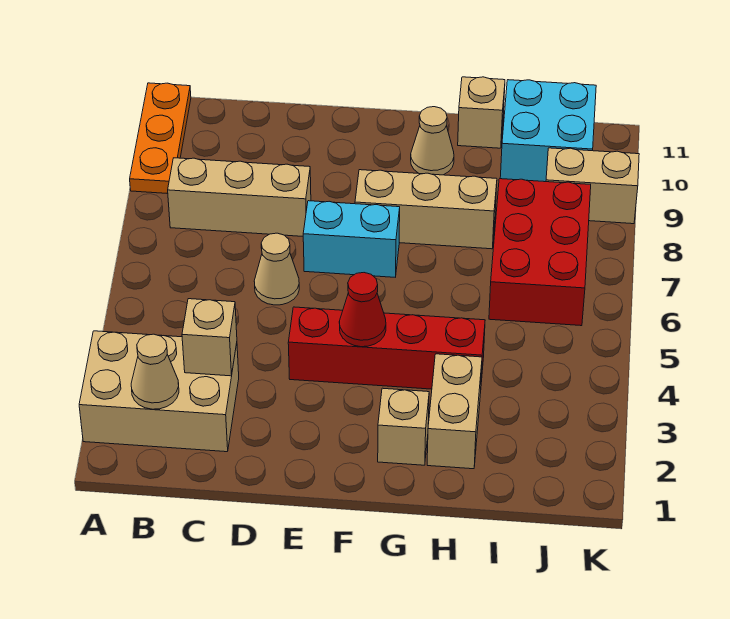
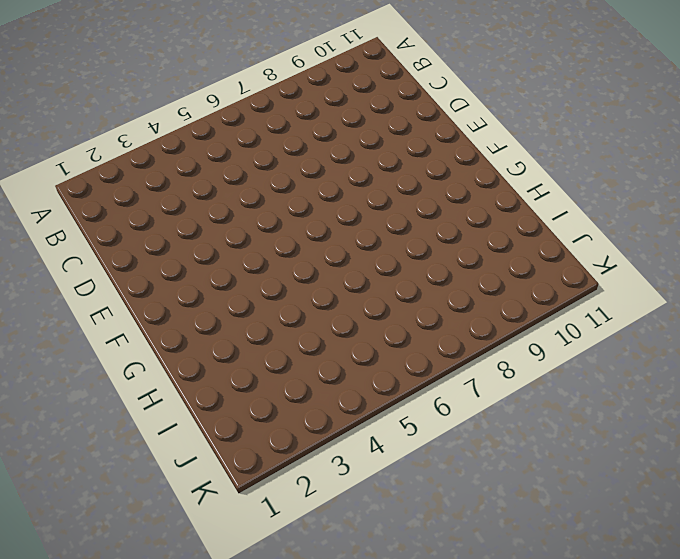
none -> tan brick A2:C3 level 1
none -> orange plate A9:A11 level 1
none -> tan brick B8:D8 level 1

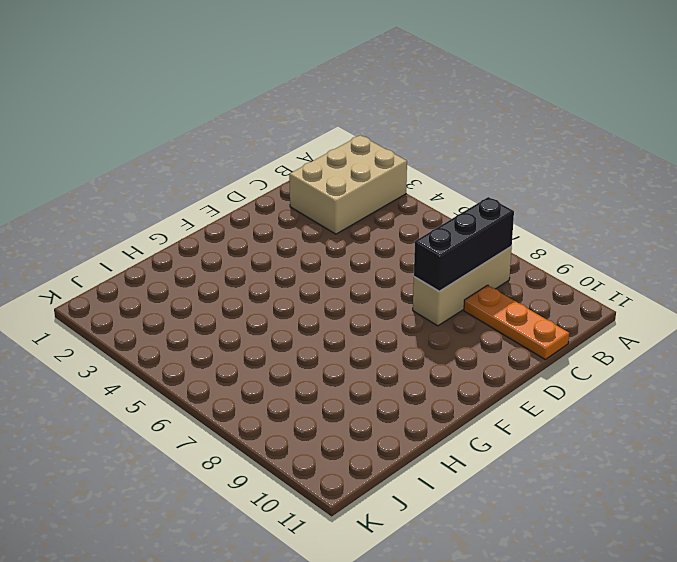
black brick B8:D8 level 2 -> none
orange plate C9:C11 level 1 -> orange plate A9:A11 level 1
none -> tan cone D6 level 1
none -> red brick E4:H4 level 1
none -> cyan brick E7:F7 level 1

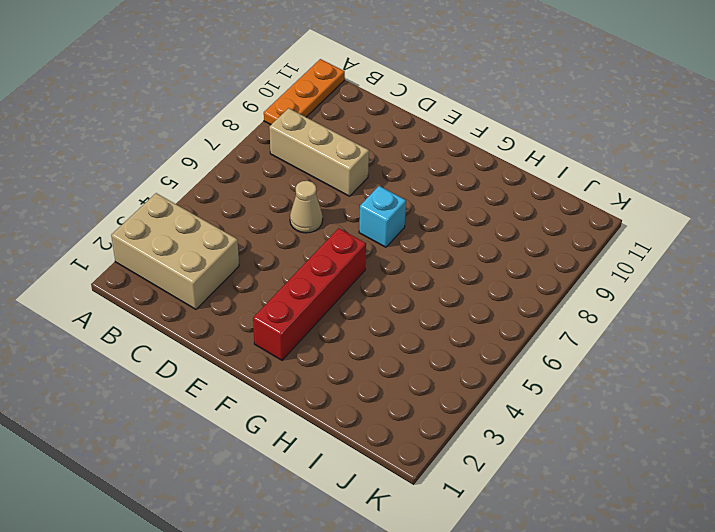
red brick F2:F5 level 1 -> red brick E4:H4 level 1
cyan brick F7 level 1 -> cyan brick E7:F7 level 1
none -> tan brick F8:H8 level 1
none -> tan brick G2 level 1
none -> tan cone G10 level 1

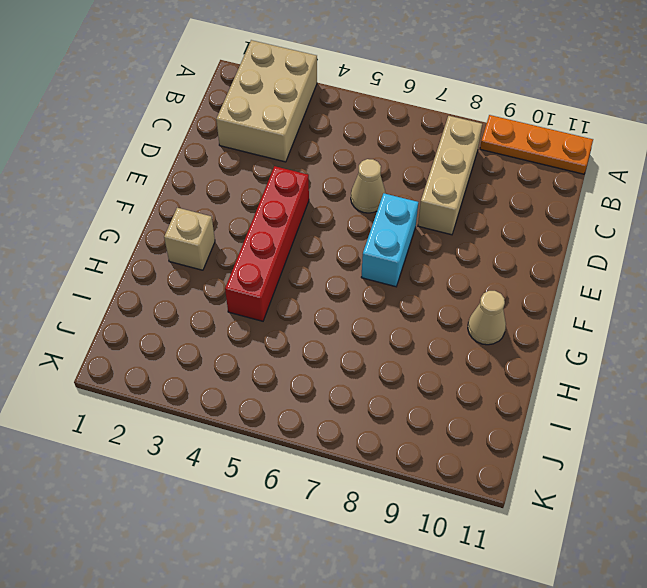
none -> tan brick F8:H8 level 1
none -> tan brick H2:H3 level 1
none -> tan brick H11 level 1

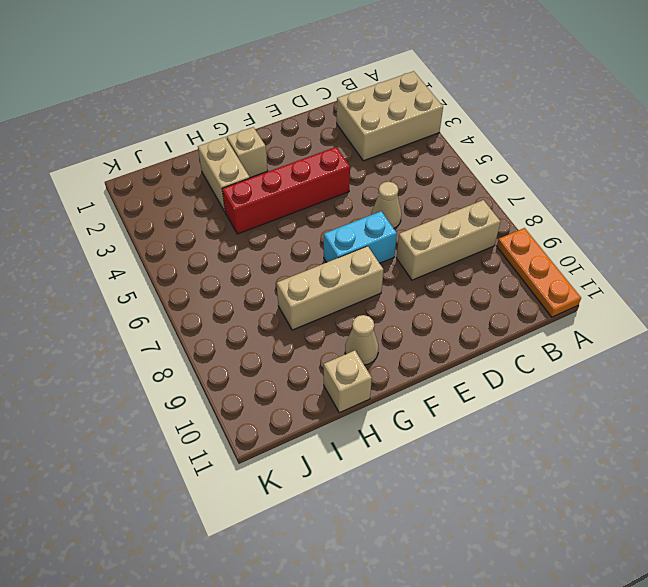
none -> red brick I6:J8 level 1
none -> cyan brick I10:J11 level 1
none -> tan brick J9:K9 level 1

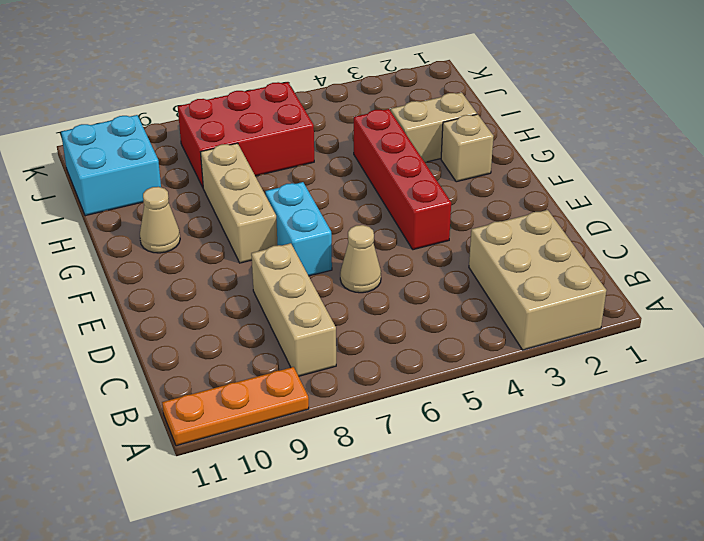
none -> tan brick H11 level 1
none -> tan brick J9:K9 level 1
none -> tan cone B2 level 2

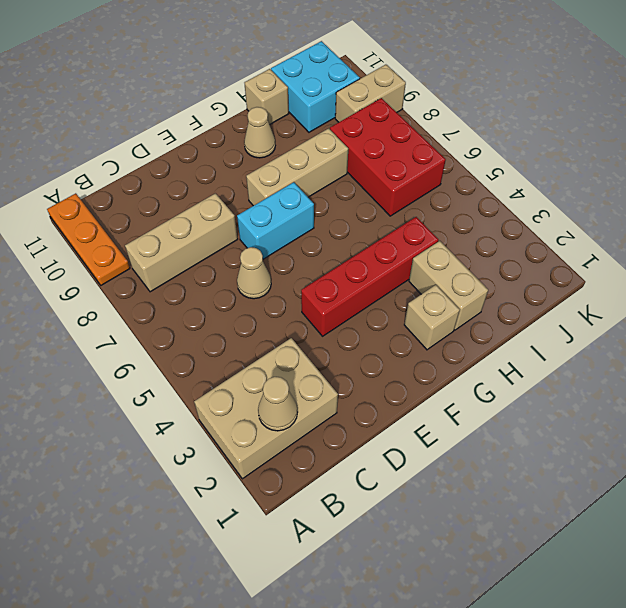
none -> tan brick C3 level 2
none -> red cone F4 level 2

